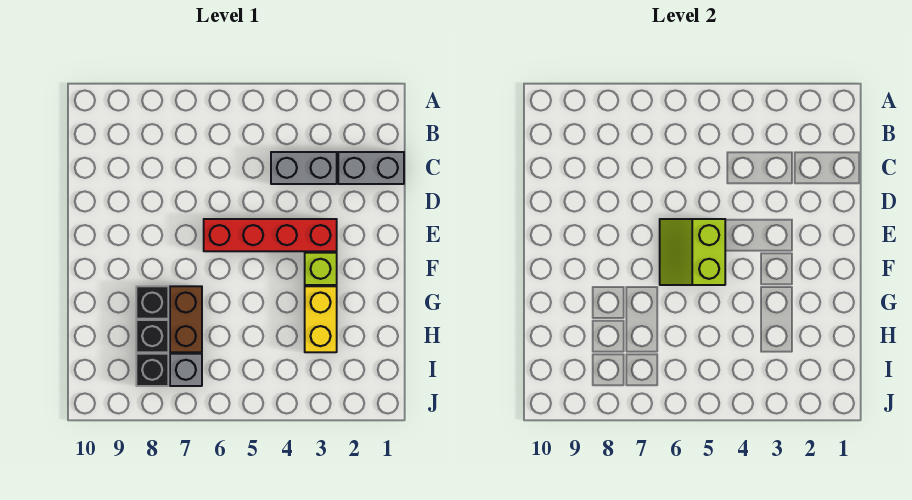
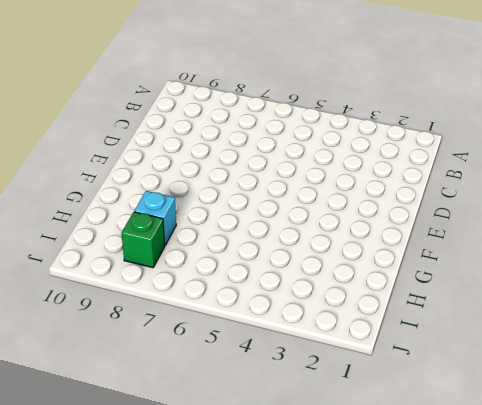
cyan brick H8 level 1 -> black brick H8 level 1
green brick I8 level 1 -> black brick I8 level 1
none -> grey brick C1:C2 level 1
none -> grey brick C3:C4 level 1

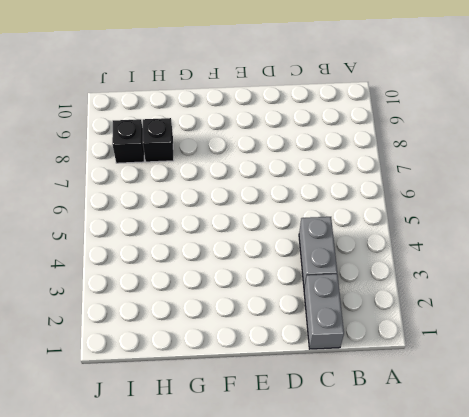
none -> red brick E3:E6 level 1
none -> lime brick F3 level 1

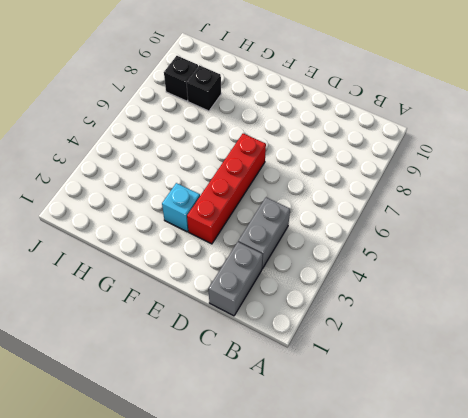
cyan brick F3 level 1 -> lime brick F3 level 1
none -> yellow brick G3:H3 level 1
none -> brown brick G7:H7 level 1

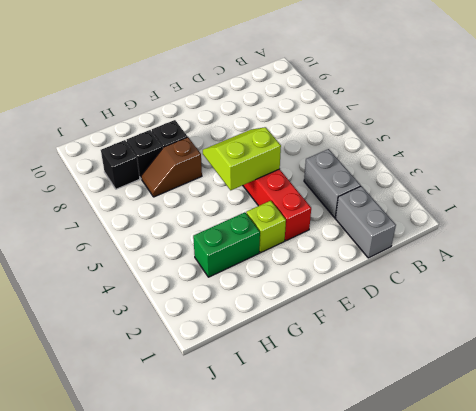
green brick G3:H3 level 1 -> yellow brick G3:H3 level 1
brown slope G7:H7 level 1 top G -> brown brick G7:H7 level 1
none -> grey brick I7 level 1

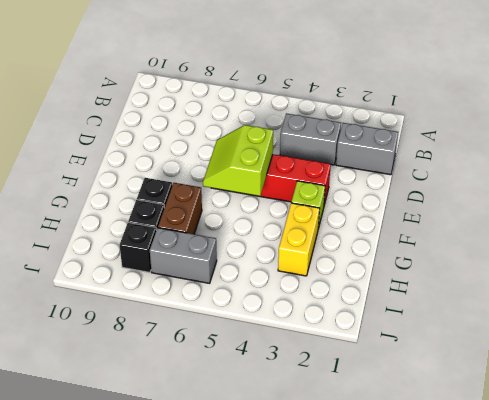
grey brick I6:I7 level 1 -> grey brick I7 level 1

